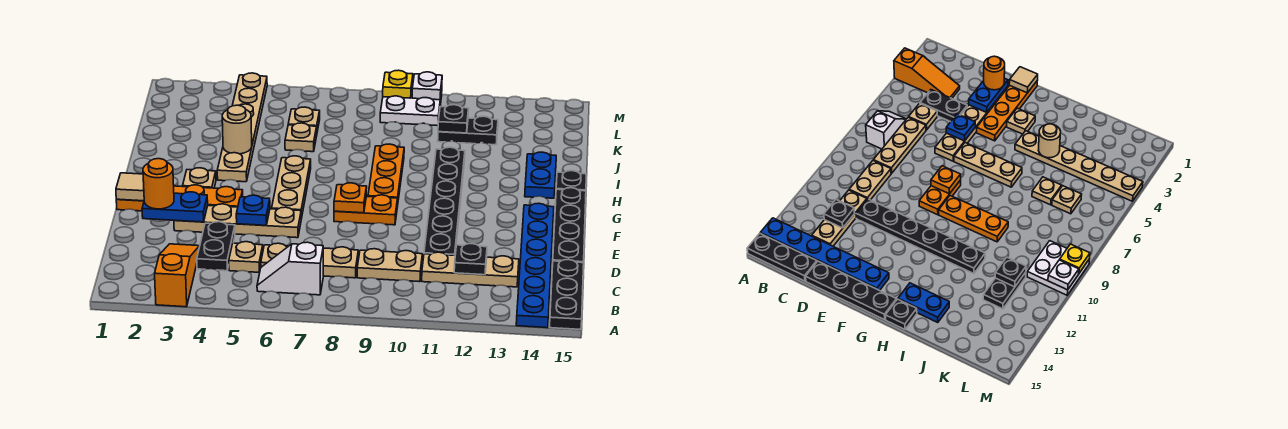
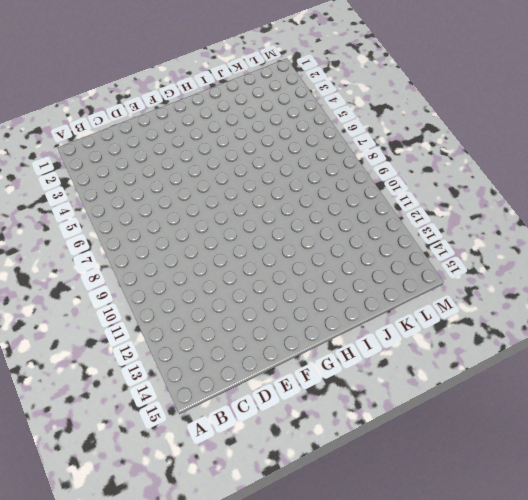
none -> orange slope A3:C3 level 1 top A
none -> blue plate A14:F14 level 1
none -> black plate A15:C15 level 1
none -> white slope B6:B7 level 1 top 7

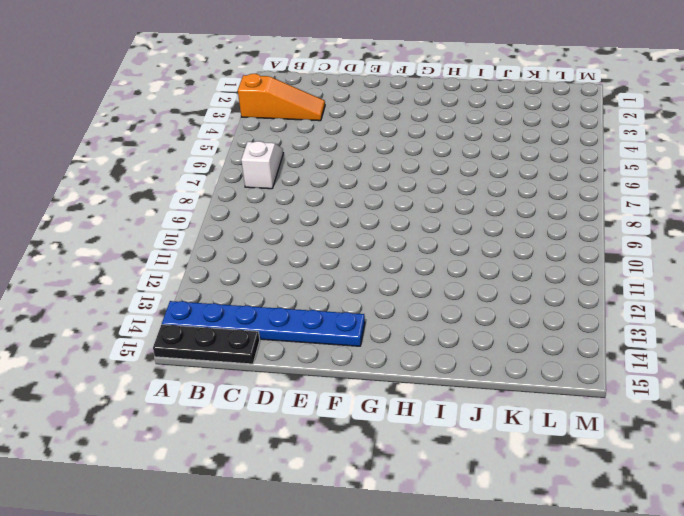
none -> black plate C4:D4 level 1
none -> tan plate C5 level 1
none -> tan plate C6:C8 level 1
none -> tan plate C9:C10 level 1

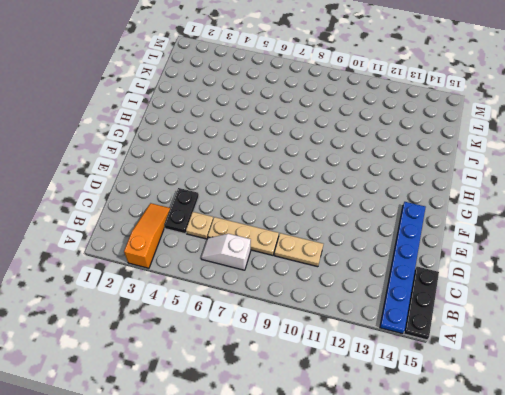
none -> tan plate C11:C13 level 1
none -> black plate D11:I11 level 1
none -> black plate D15:G15 level 1
none -> tan plate E3:E6 level 1

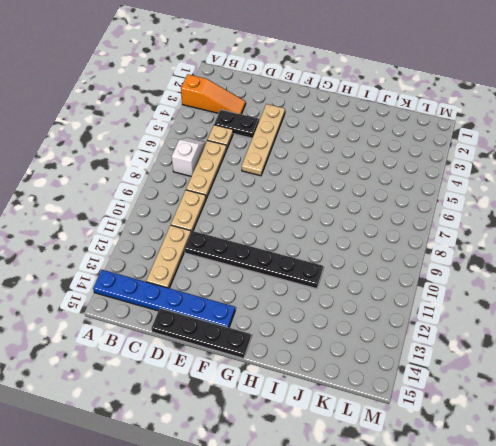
none -> black plate A15:C15 level 1
none -> orange plate F1:F4 level 1
none -> tan plate F6:H6 level 1
none -> orange plate F8:F9 level 1

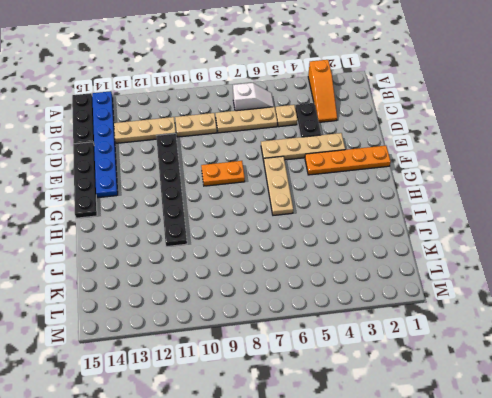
none -> tan plate G3 level 1
none -> orange plate G9:I9 level 1
none -> tan plate H4:M4 level 1
none -> blue plate H14:I14 level 1

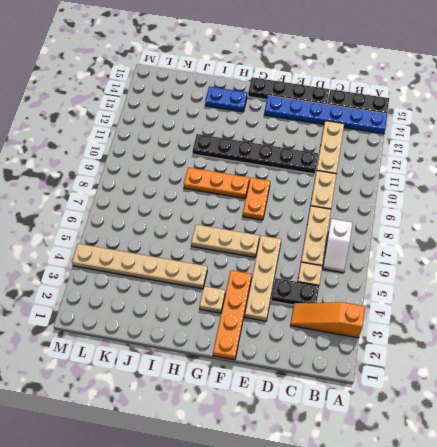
none -> black plate H15 level 1
none -> tan plate J6 level 1
none -> tan plate K6 level 1
none -> black plate K11:K12 level 1

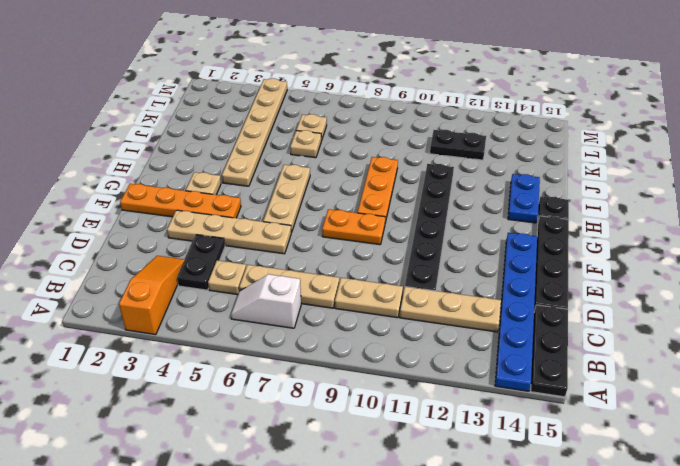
none -> white plate L9:M10 level 1
none -> black plate C12 level 2
none -> blue plate E2:E3 level 2
none -> blue plate E5 level 2

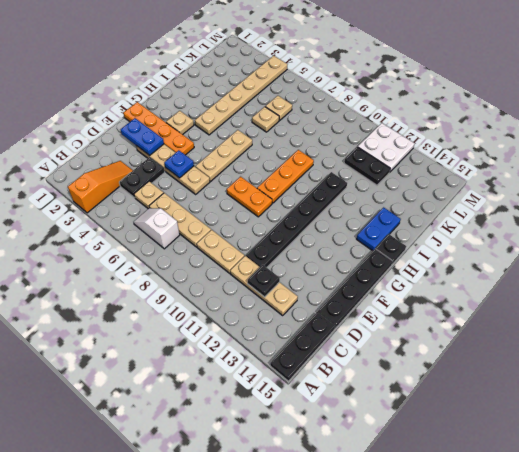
white plate L11:M12 level 1 -> white plate L9:M10 level 1
none -> blue plate A14:F14 level 1
none -> tan tile F1 level 2
none -> orange plate F8 level 2
none -> tan round brick I4 level 2

